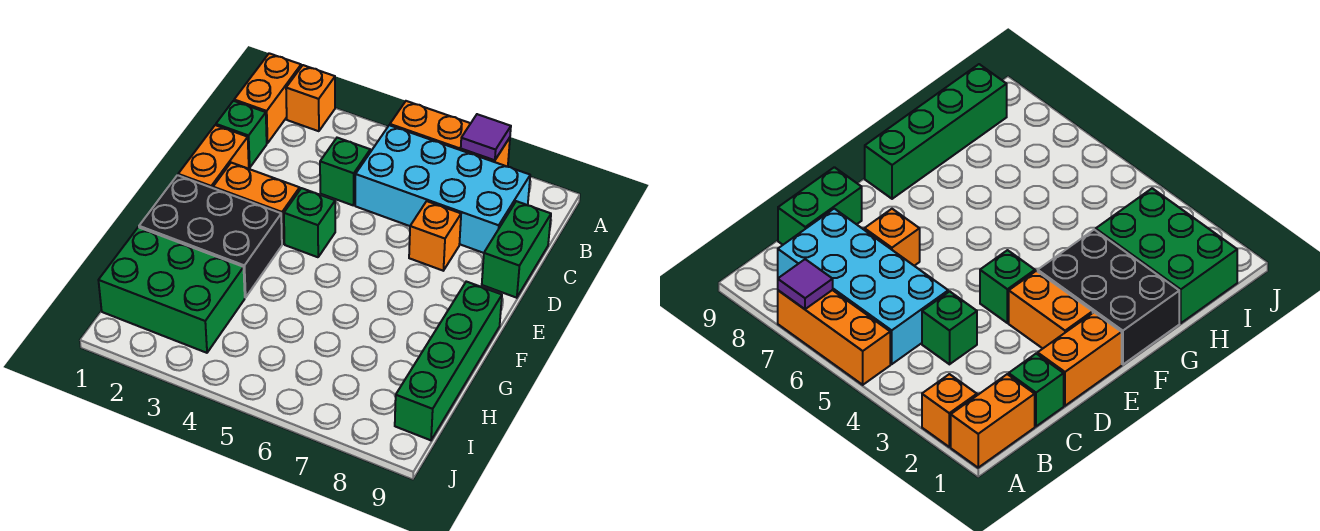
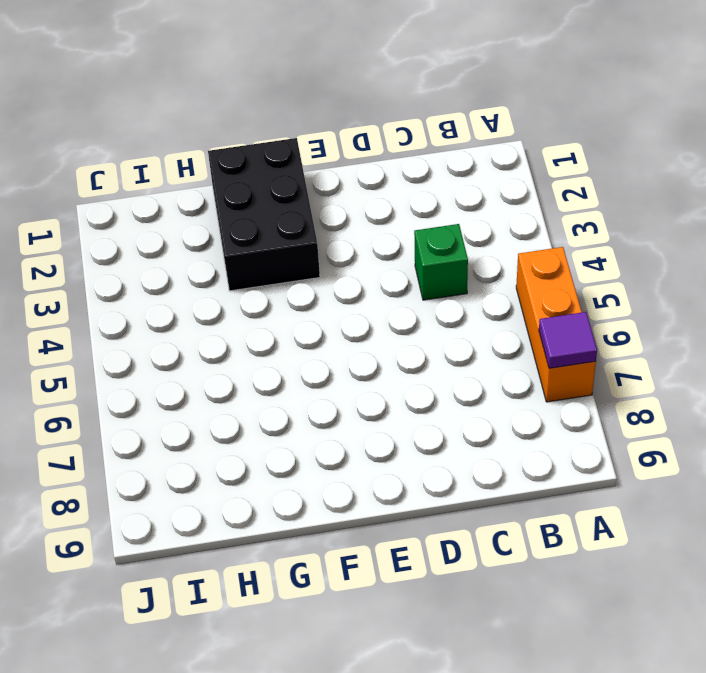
none -> orange brick A1:B1 level 1
none -> orange brick A2 level 1
none -> cyan brick B5:C8 level 1

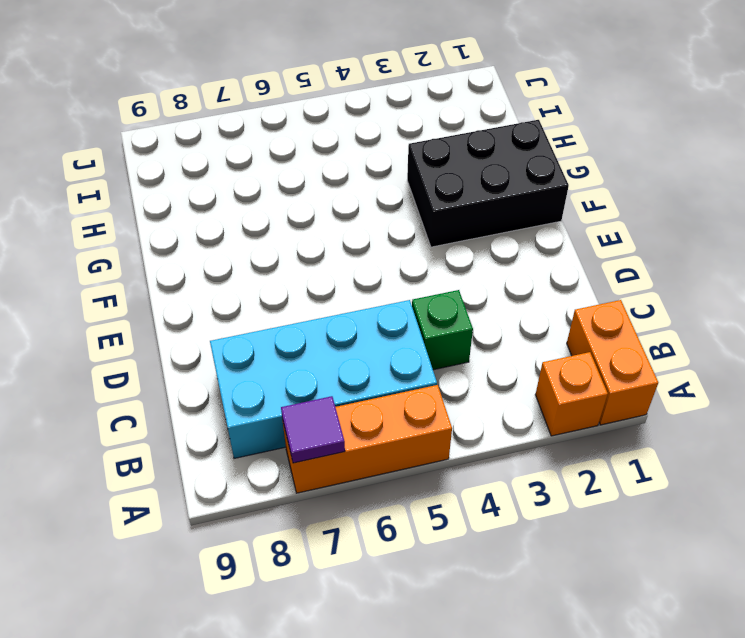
none -> green brick C1 level 1
none -> green brick C9:D9 level 1
none -> orange brick D1:E1 level 1

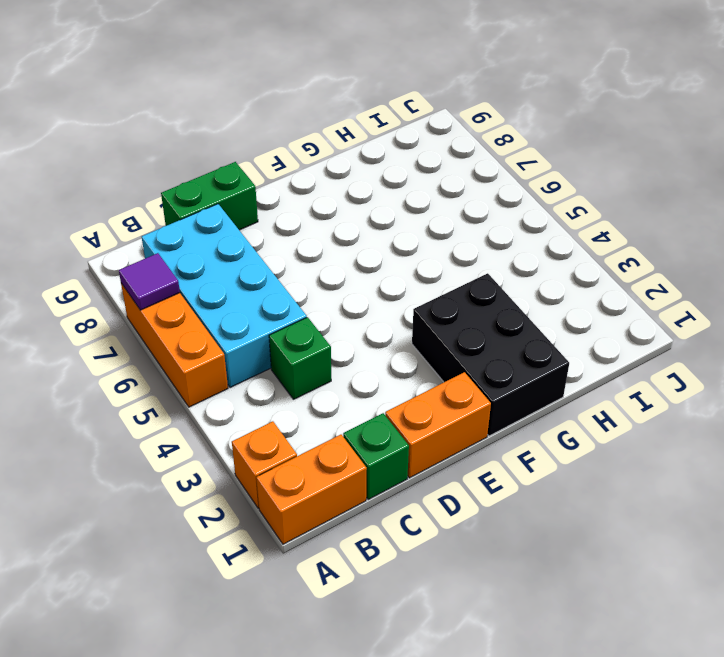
none -> orange brick D7 level 1
none -> orange brick E2:E3 level 1
none -> green brick E4 level 1

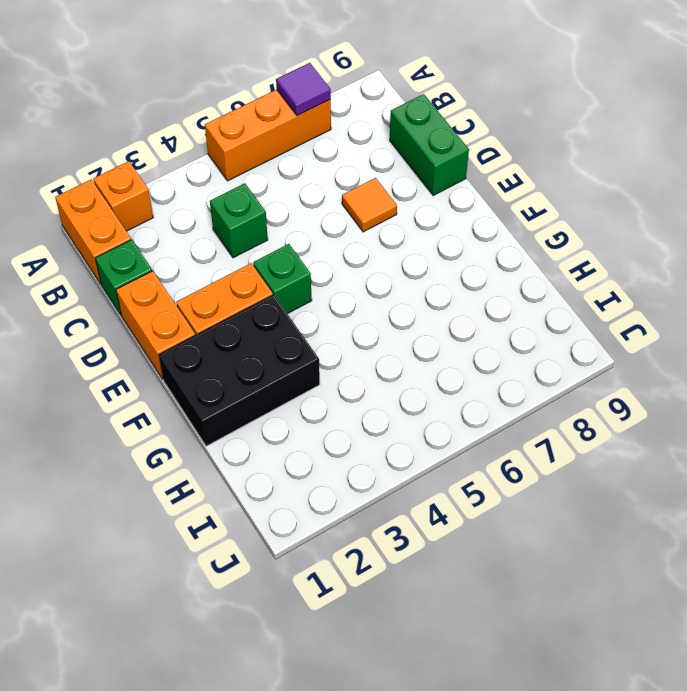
orange tile D7 level 1 -> orange brick D7 level 1
none -> cyan brick B5:C8 level 1
none -> green brick F9:I9 level 1
none -> green brick H1:I3 level 1

